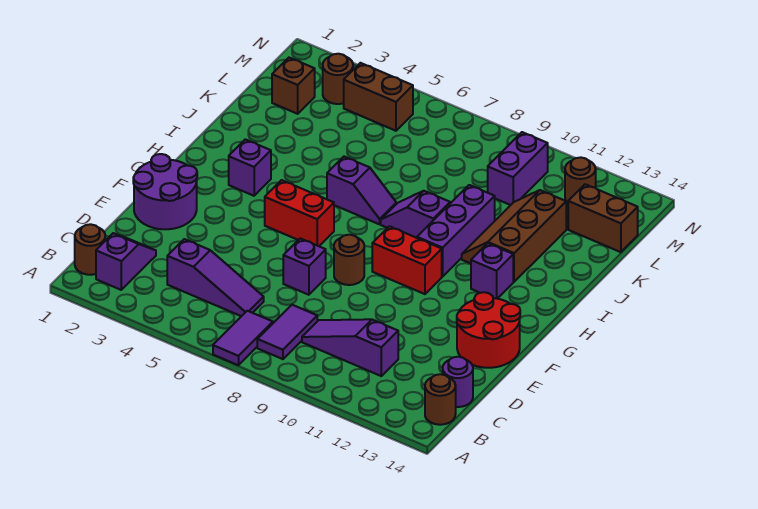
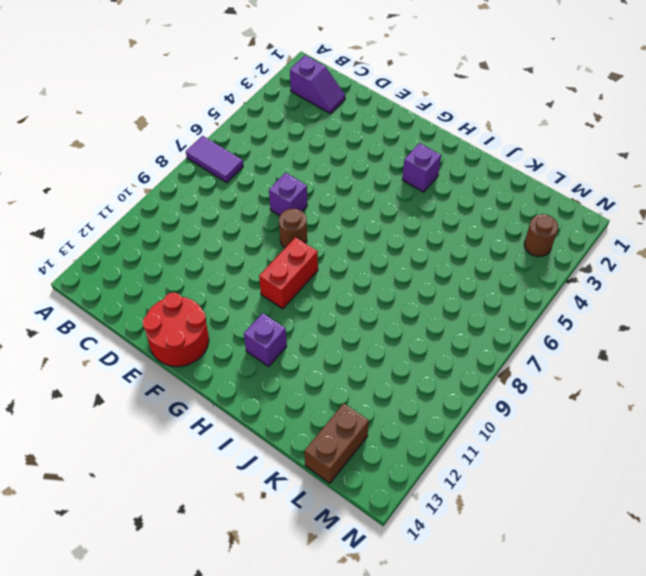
none -> brown round brick B1 level 1
none -> purple tile B8:C8 level 1
none -> brown round brick B14 level 1

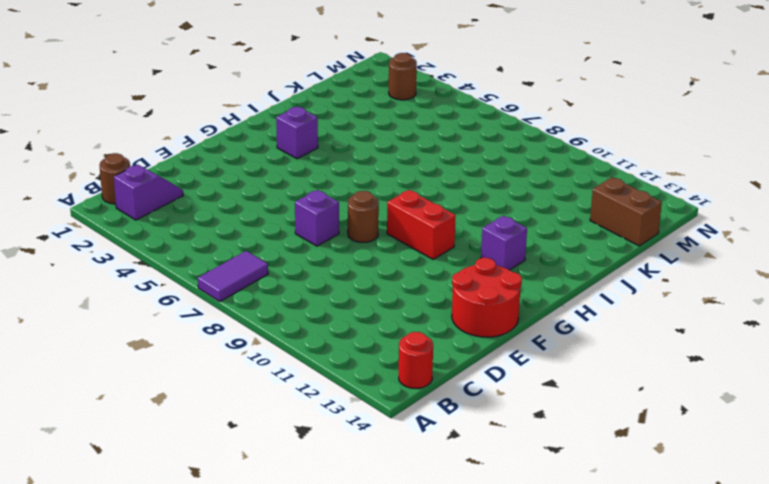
red round brick B14 level 1 -> brown round brick B14 level 1
none -> purple tile B8:C8 level 1
none -> purple slope C4:C6 level 1 top 4
none -> purple slope C9:C11 level 1 top 11

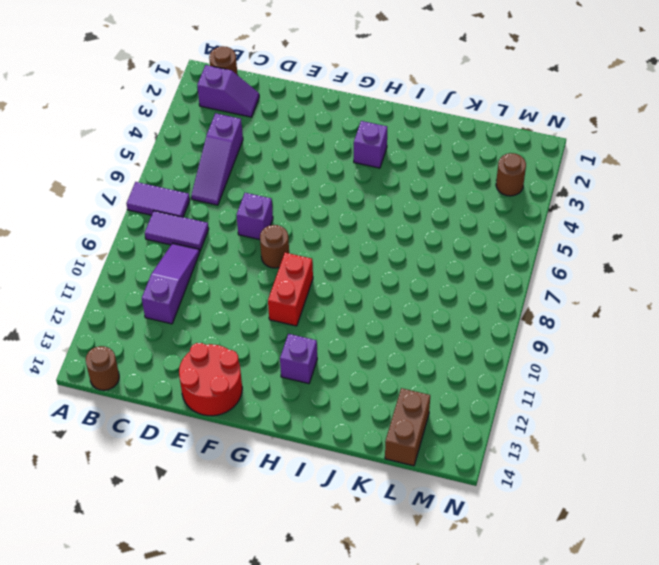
none -> purple round brick C14 level 1
none -> purple round brick E1:F2 level 1
none -> red brick G5:G6 level 1

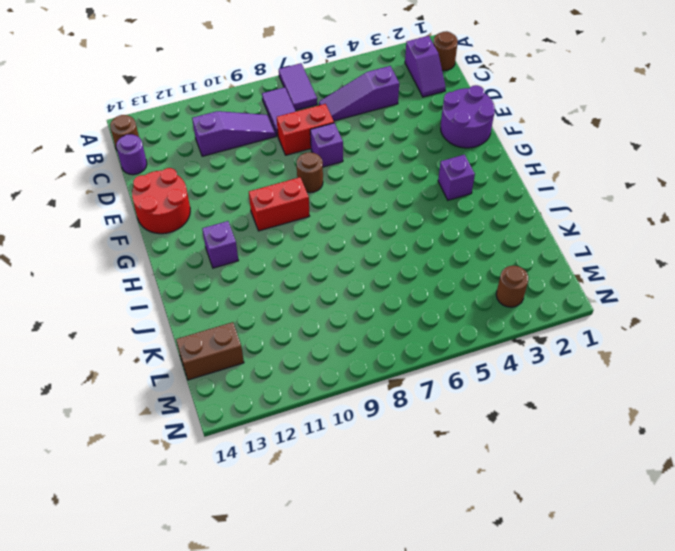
red brick D7:D8 level 1 -> red brick G5:G6 level 1
none -> purple brick H10:J10 level 1
none -> purple slope I6:I7 level 1 top 6
none -> purple slope I8:I9 level 1 top 9

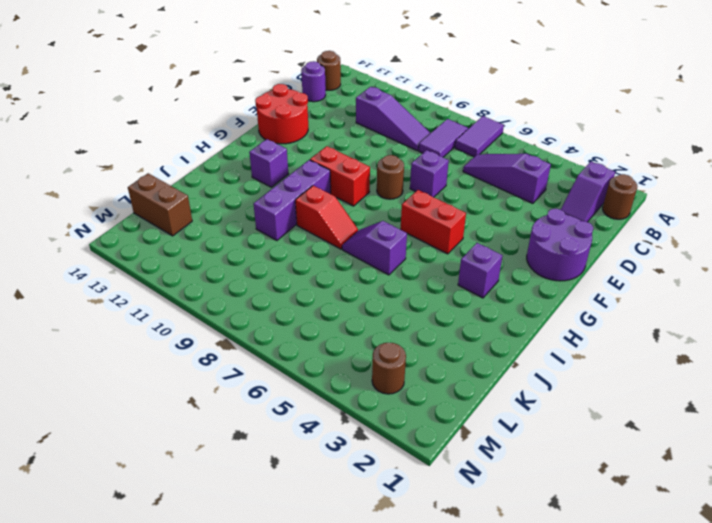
red slope I8:I9 level 1 top 9 -> purple slope I8:I9 level 1 top 9
none -> brown slope I11:K12 level 1 top 12
none -> brown brick L2 level 1
none -> purple brick L10:M10 level 1

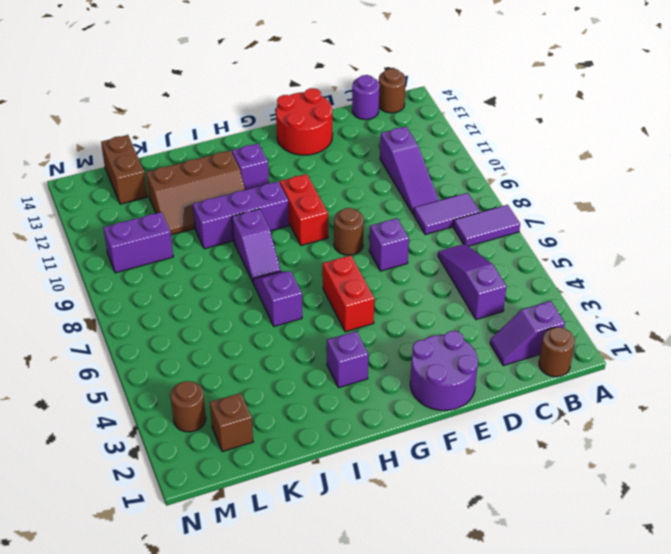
none -> brown brick M4:M5 level 1
none -> brown round brick M12 level 1

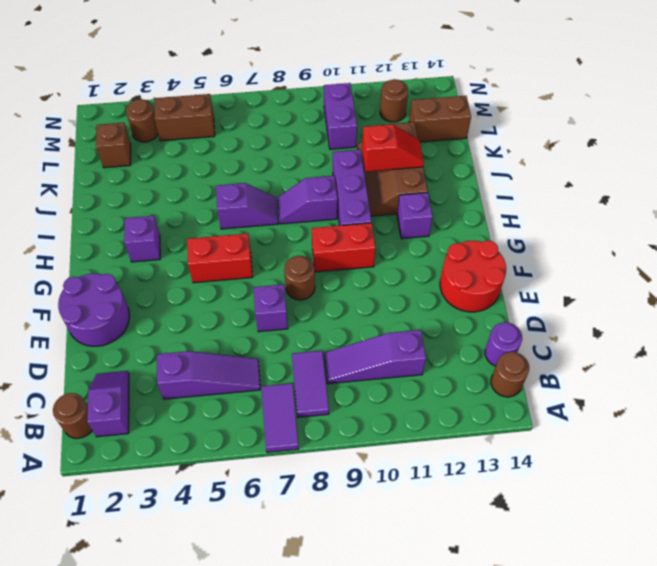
red slope J11:J12 level 2 top 11 -> none

